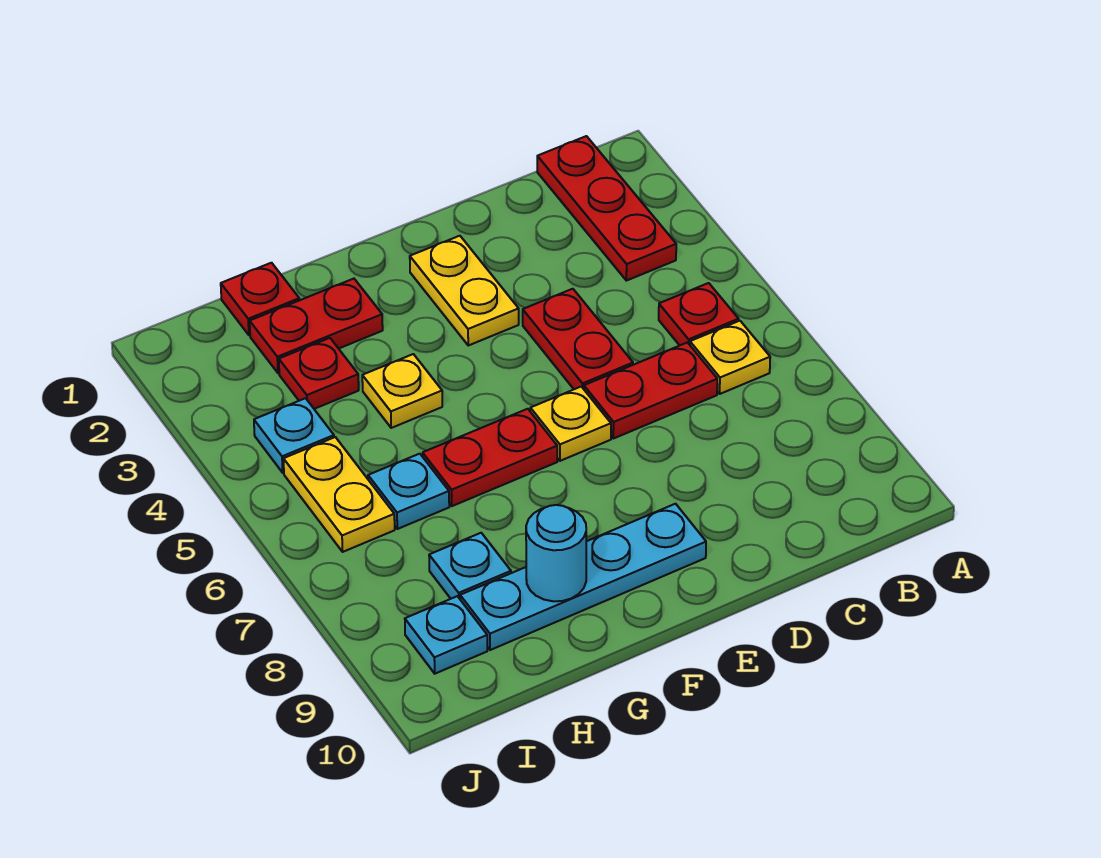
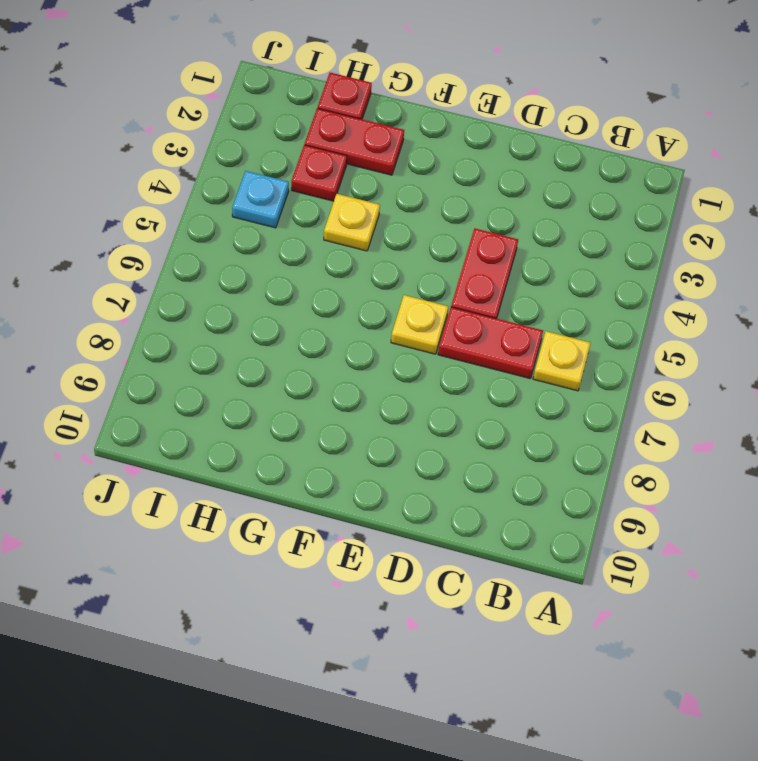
none -> red plate B1:B3 level 1
none -> red plate B5 level 1
none -> yellow plate E2:E3 level 1

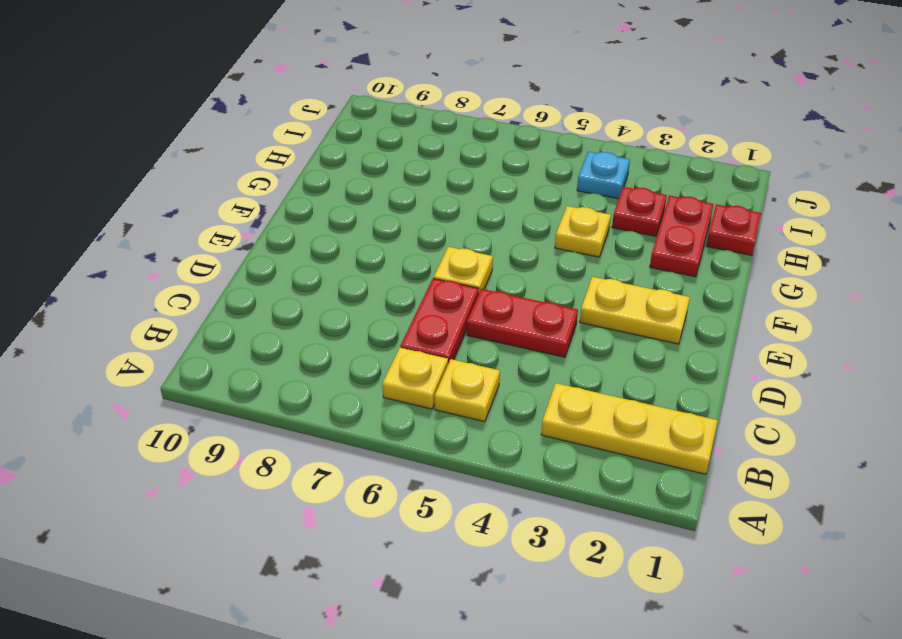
yellow plate B1:B3 level 1 -> red plate B1:B3 level 1
yellow plate B5 level 1 -> red plate B5 level 1
none -> cyan plate E9:H9 level 1
none -> red plate F6:G6 level 1
none -> cyan plate H6 level 1

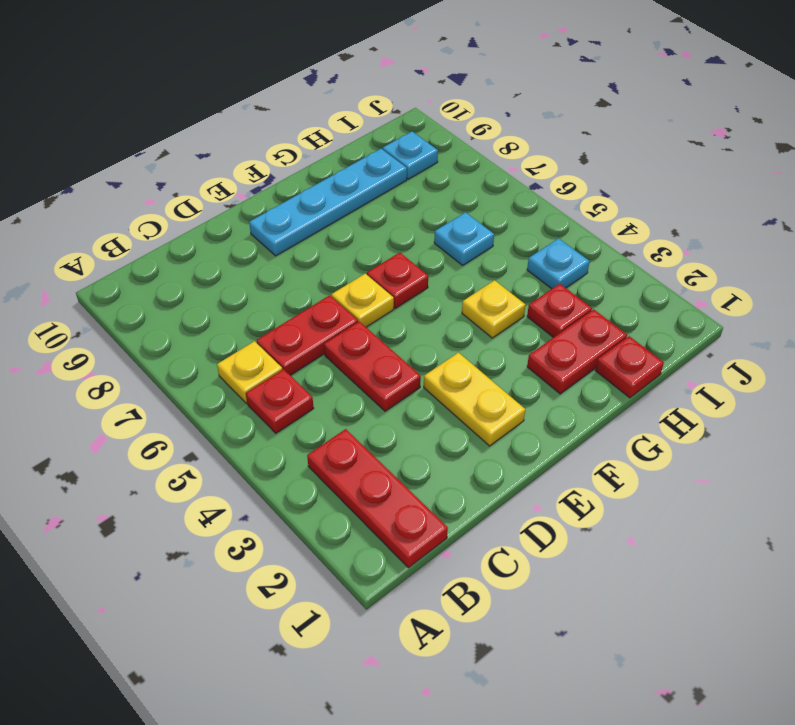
red plate F6 level 1 -> red plate F6:G6 level 1
none -> cyan plate H8 level 1
none -> yellow plate I5:I6 level 1
none -> cyan round brick G9 level 2

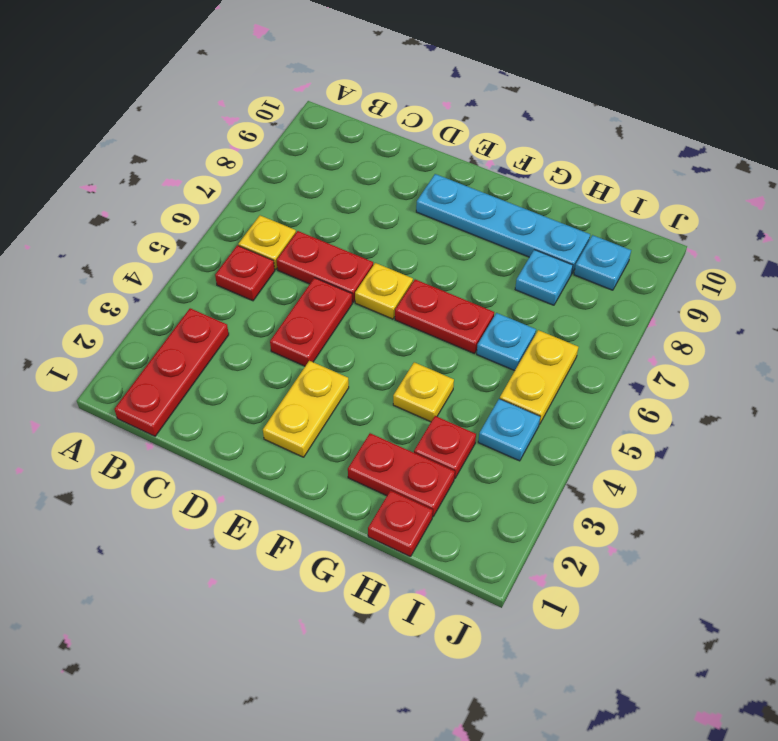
none -> cyan round brick G9 level 2

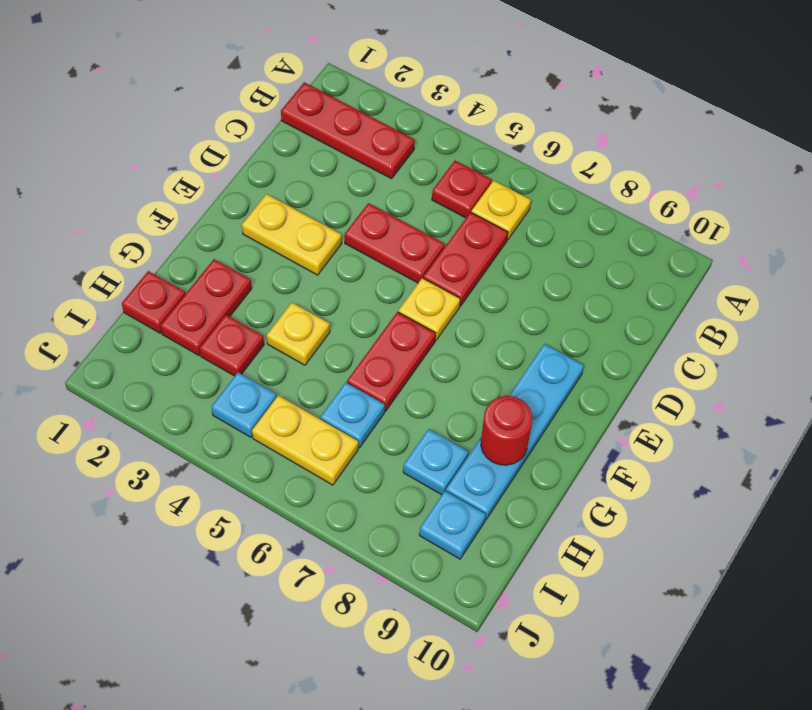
red round brick G9 level 2 -> cyan round brick G9 level 2

